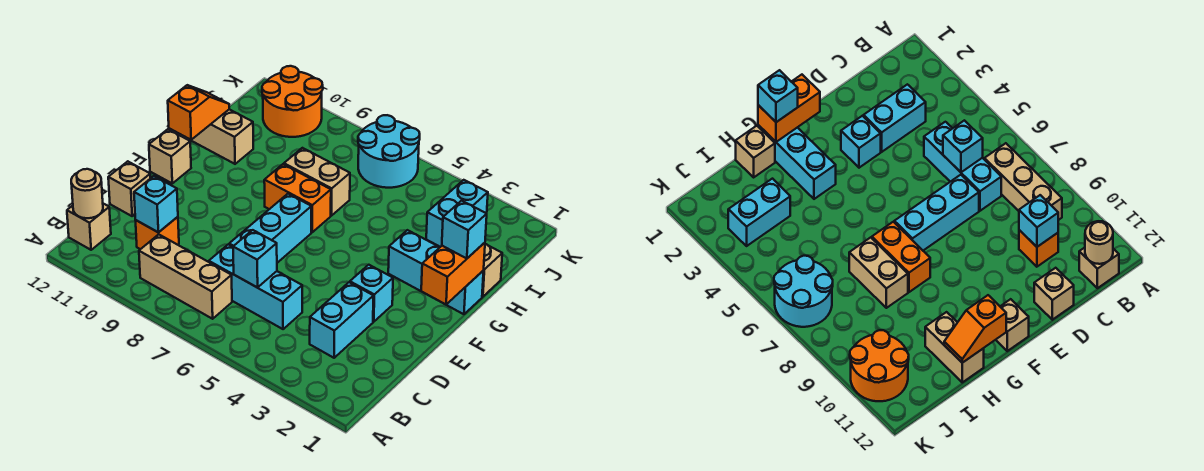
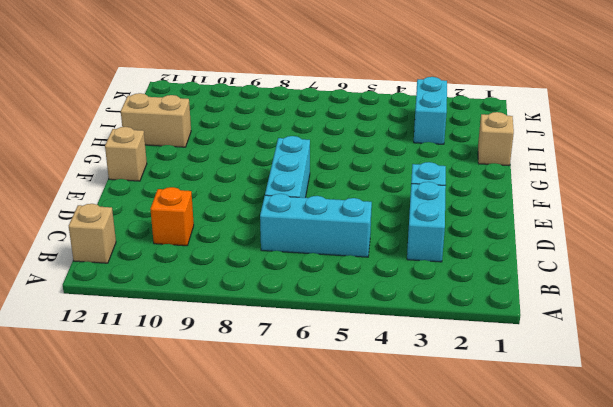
none -> tan brick B7:B9 level 1
none -> tan brick D12 level 1
none -> cyan brick G1:G3 level 1

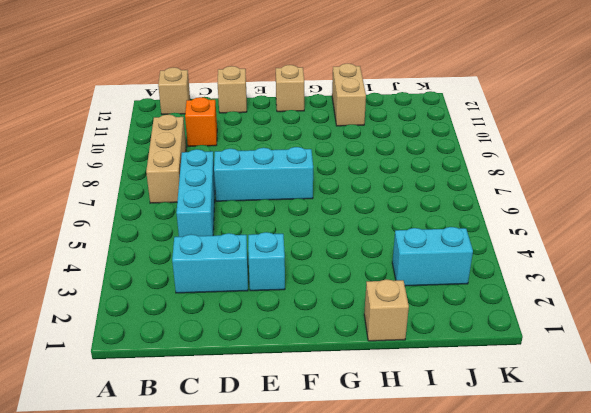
none -> cyan brick G1:G3 level 1
none -> orange brick G7:G8 level 1
none -> tan brick H7:H8 level 1

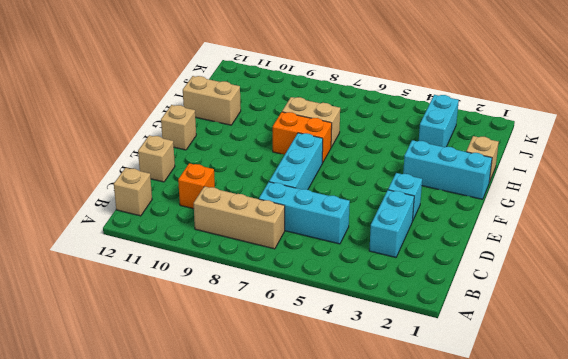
none -> cyan round brick J6:K7 level 1
none -> orange round brick J10:K11 level 1
none -> tan round brick B12 level 2

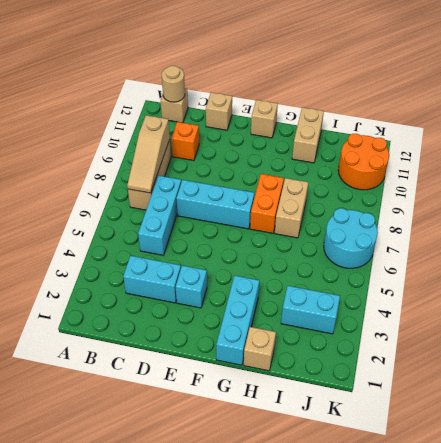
tan slope B7:B9 level 2 top 9 -> none
none -> cyan brick C6 level 2
none -> cyan brick C10 level 2
none -> orange brick F1:G1 level 2

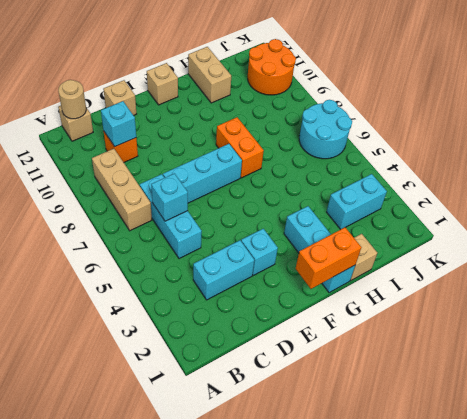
none -> tan brick H7:H8 level 1
none -> orange slope G12:H12 level 2 top G
none -> cyan brick G1 level 3

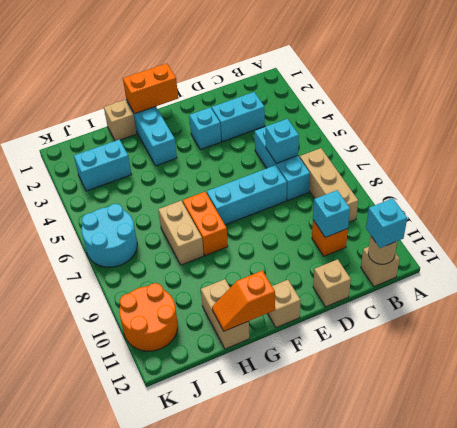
cyan brick B12 level 3 -> cyan brick G1 level 3

